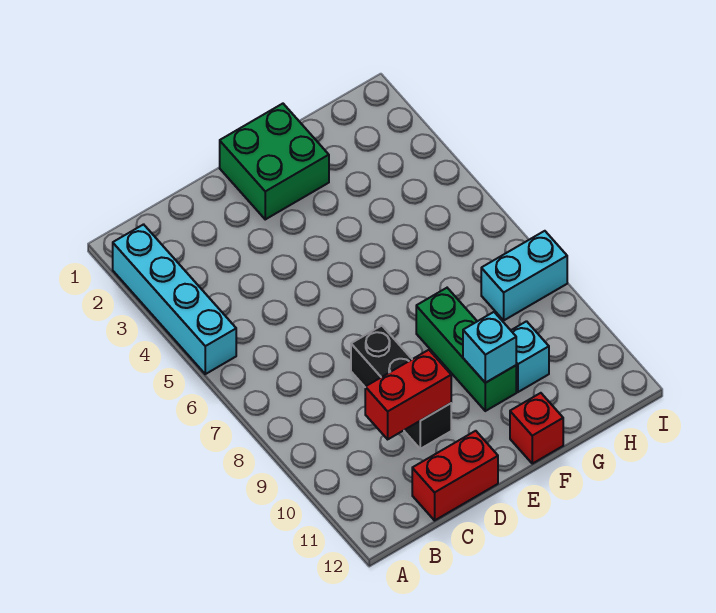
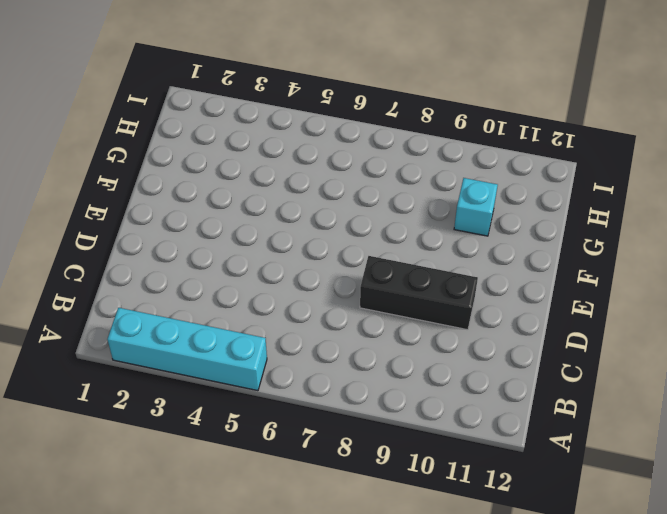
none -> red brick C12:D12 level 1
none -> green brick E1:F2 level 1

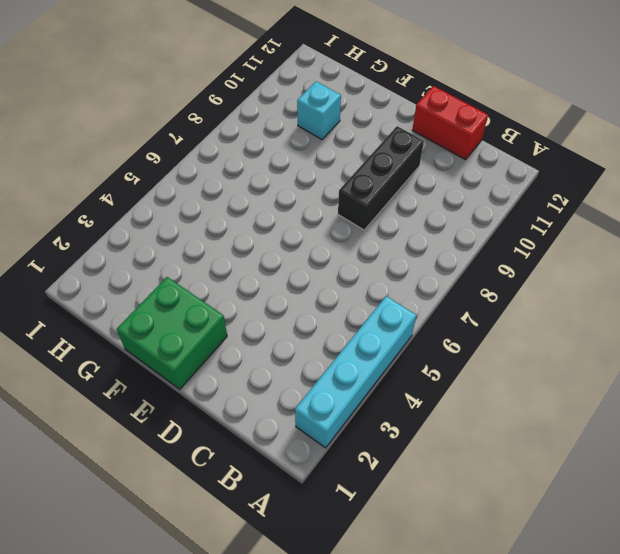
none -> green brick F8:F10 level 1
none -> red brick F12 level 1

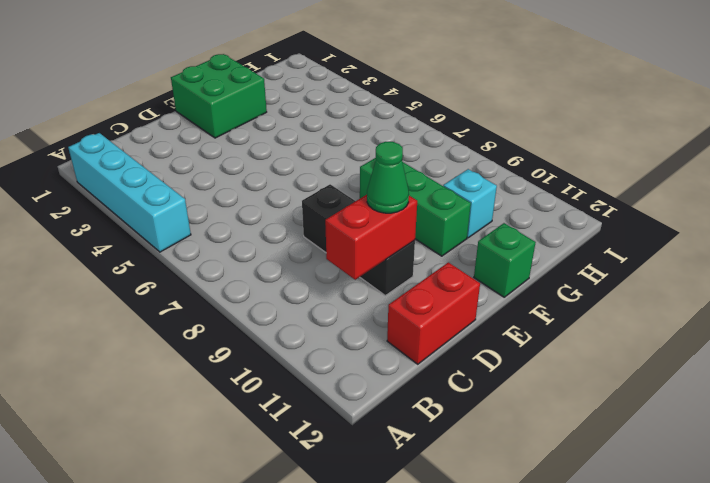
green cone D10 level 3 -> none
green brick F12 level 1 -> red brick F12 level 1
none -> cyan brick H8:I8 level 1
none -> cyan brick F10 level 2

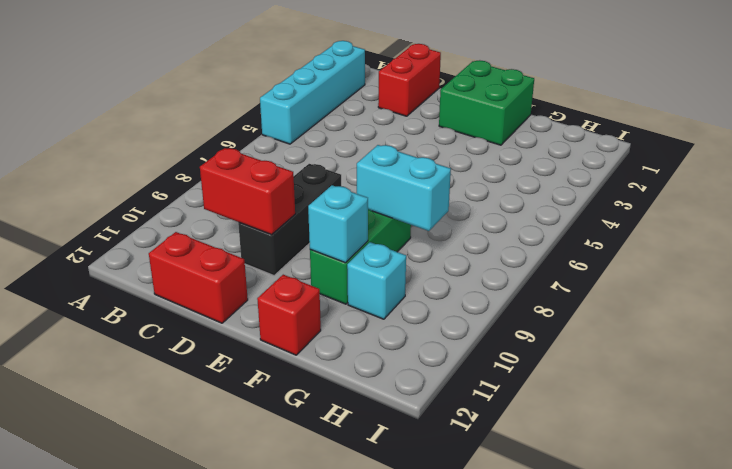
red brick C1:C2 level 1 -> none
cyan brick F8:G8 level 2 -> cyan brick H8:I8 level 1

